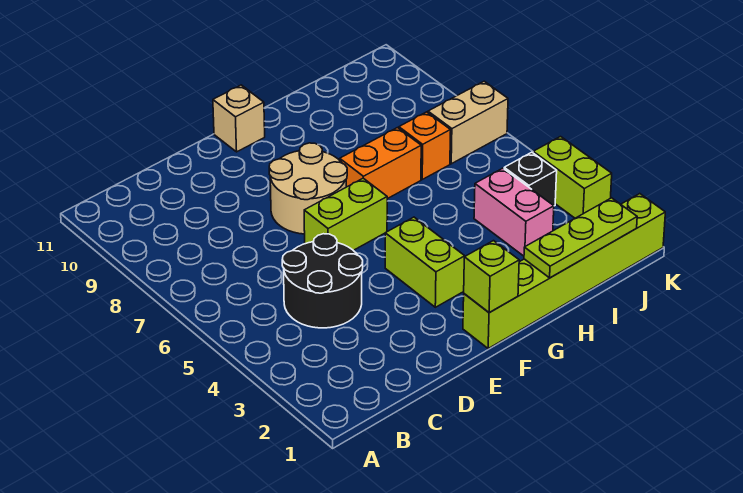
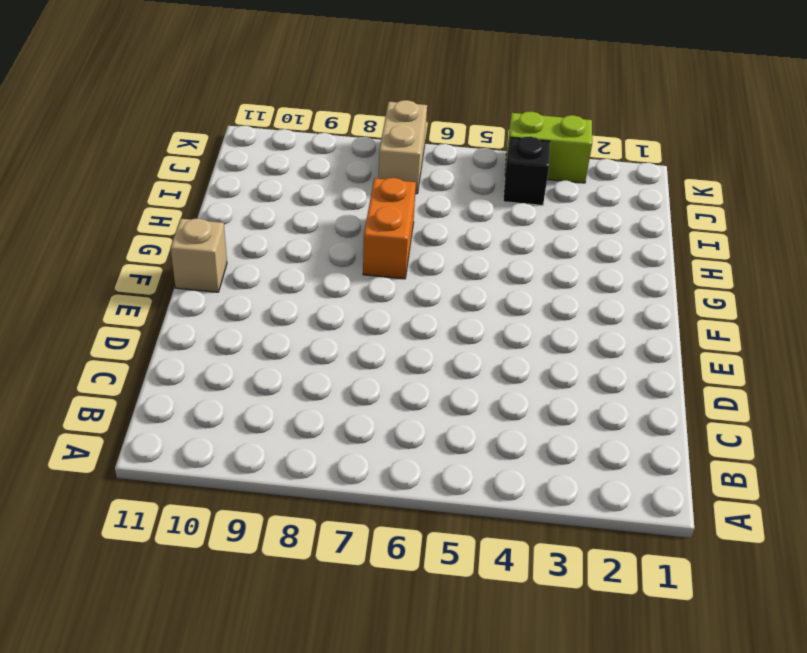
none -> black round brick C4:D5 level 1
none -> lime brick E6:F6 level 1
none -> tan round brick E7:F8 level 1

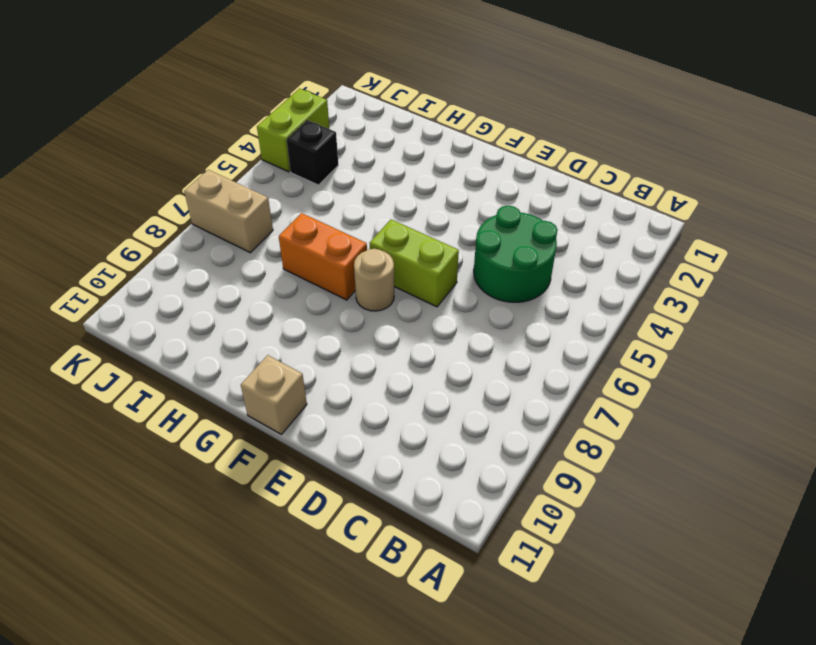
green round brick C4:D5 level 1 -> black round brick C4:D5 level 1
tan round brick F7 level 1 -> tan round brick E7:F8 level 1
none -> lime brick F1:K1 level 1
none -> lime brick F3:F4 level 1
none -> pink brick I3:I4 level 1

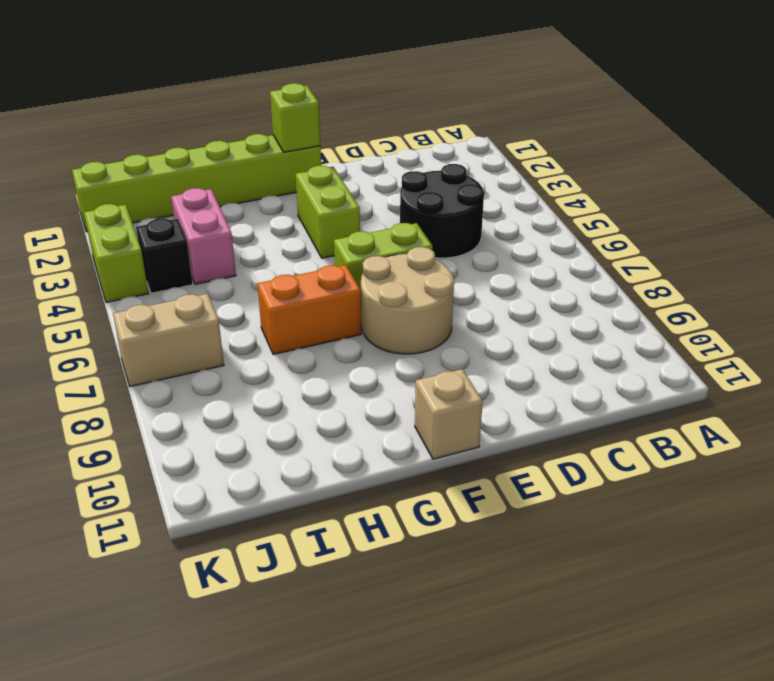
none -> orange brick I7 level 1
none -> lime plate H1:J1 level 2

